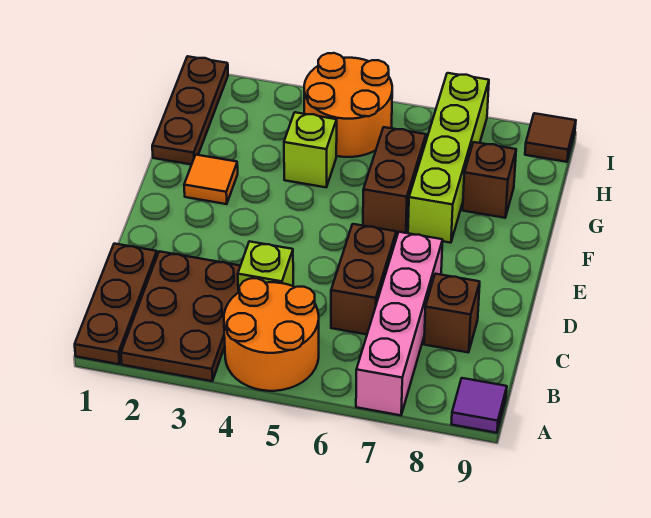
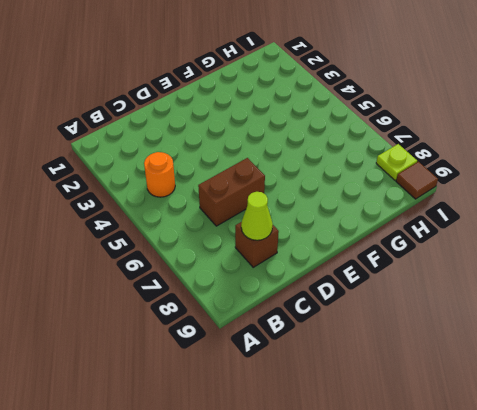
orange round brick B4 level 1 -> orange round brick A4:B5 level 1
lime cone C8 level 2 -> none
lime plate I8 level 1 -> none
none -> brown plate A1:C1 level 1
none -> brown plate A2:C3 level 1
none -> pink brick A7:D7 level 1

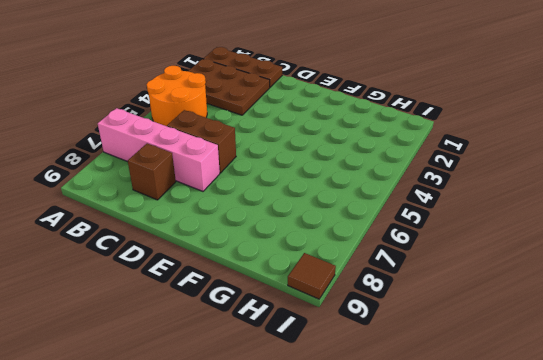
none -> purple tile A9 level 1
none -> lime brick C4 level 1
none -> orange tile F2 level 1

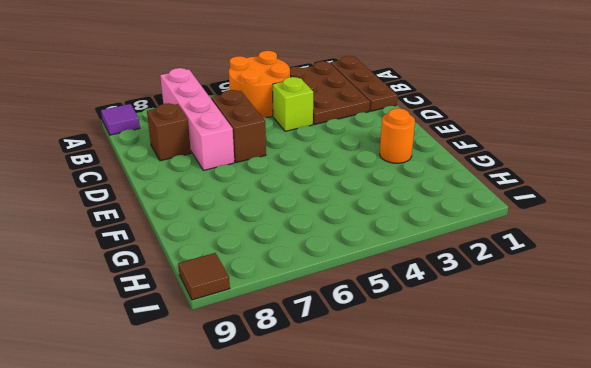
orange round brick F2 level 1 -> orange tile F2 level 1
none -> brown brick F6:G6 level 1
none -> lime brick F7:I7 level 1
none -> brown plate G1:I1 level 1

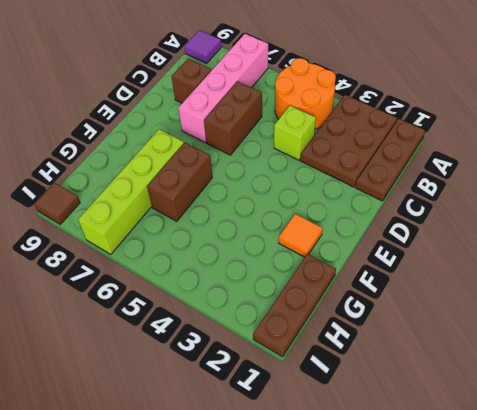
none -> lime brick G4 level 1
none -> brown brick G8 level 1
none -> orange round brick H4:I5 level 1

